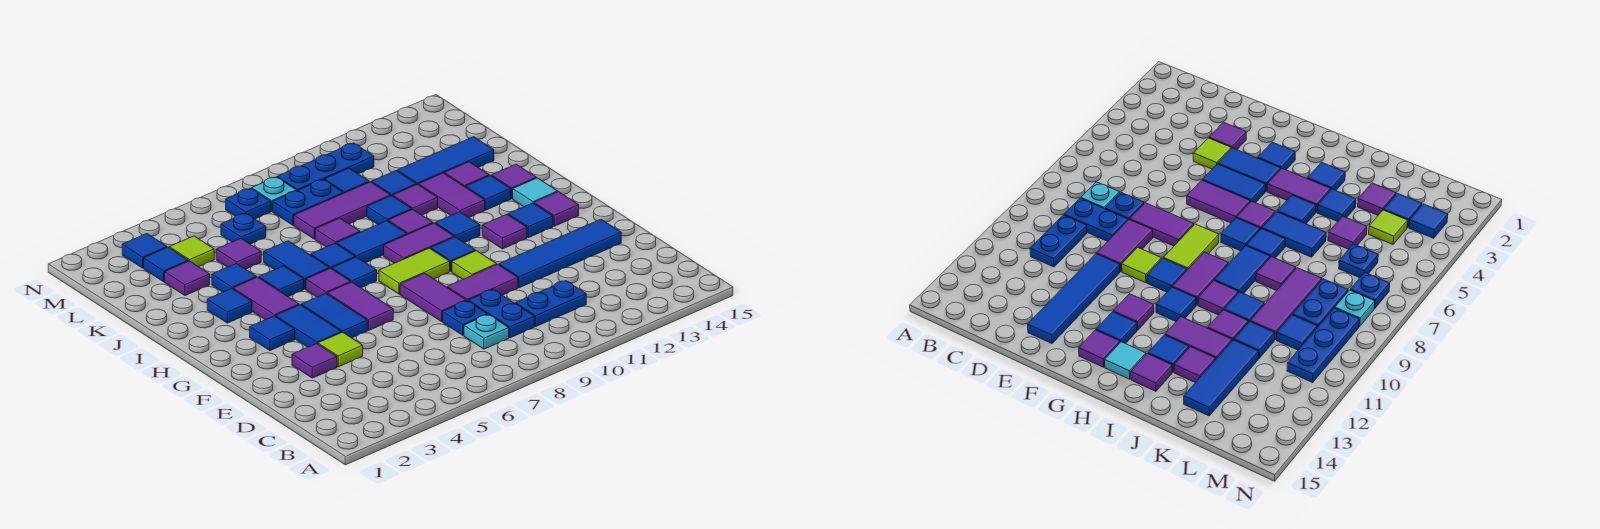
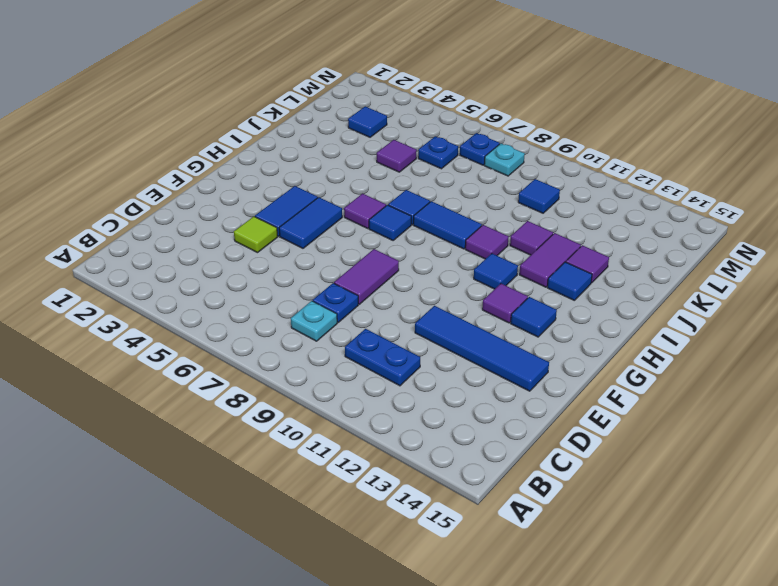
none -> blue plate C9:D9 level 1
none -> purple tile E3 level 1
none -> purple tile E9:E10 level 1
none -> purple tile F6:G6 level 1

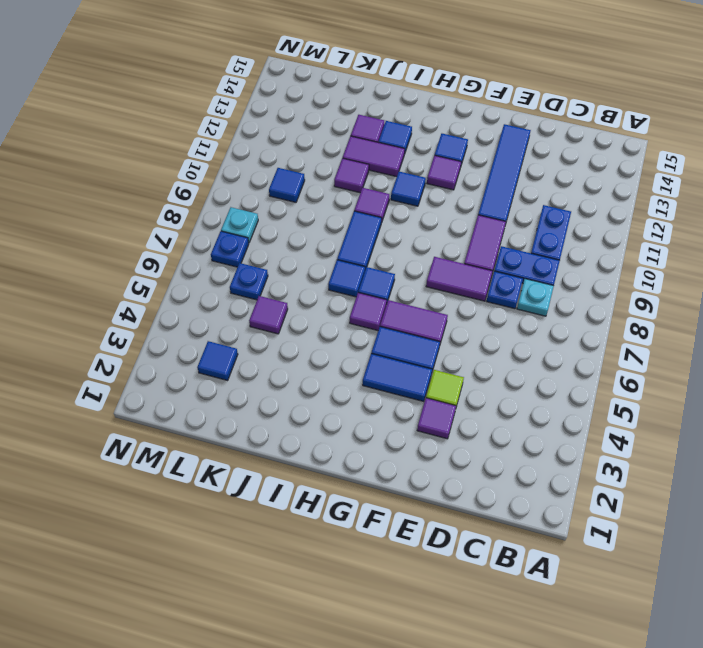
none -> lime tile F10 level 1
none -> blue tile G3 level 1
none -> lime tile G8:G9 level 1
none -> blue tile G10 level 1

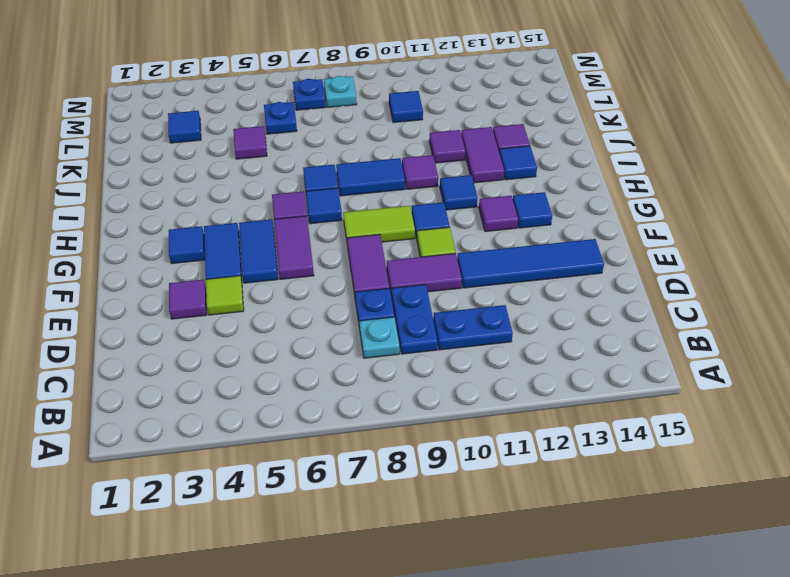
none -> purple tile G14 level 1
none -> purple tile H4:I4 level 1
none -> purple tile H9:H10 level 1
none -> cyan tile H14 level 1

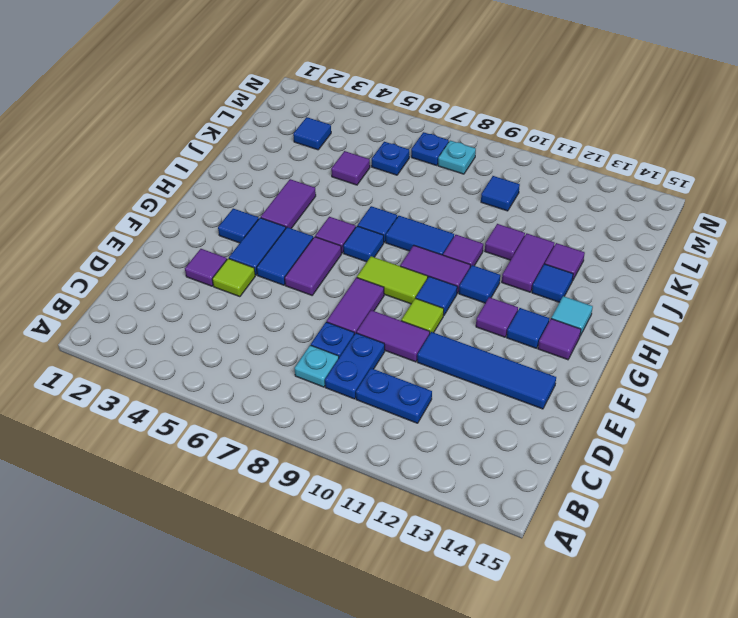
none -> blue tile I3 level 1
none -> blue tile I5 level 1
none -> blue tile I6:J6 level 1
none -> purple tile I14 level 1

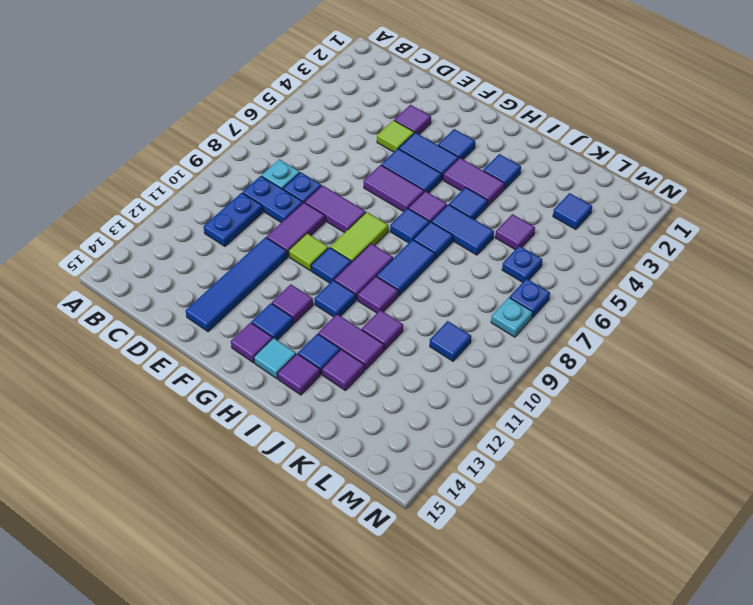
none -> blue tile J4 level 1
none -> purple tile J8 level 1
none -> blue tile J10 level 1
none -> purple tile K3 level 1

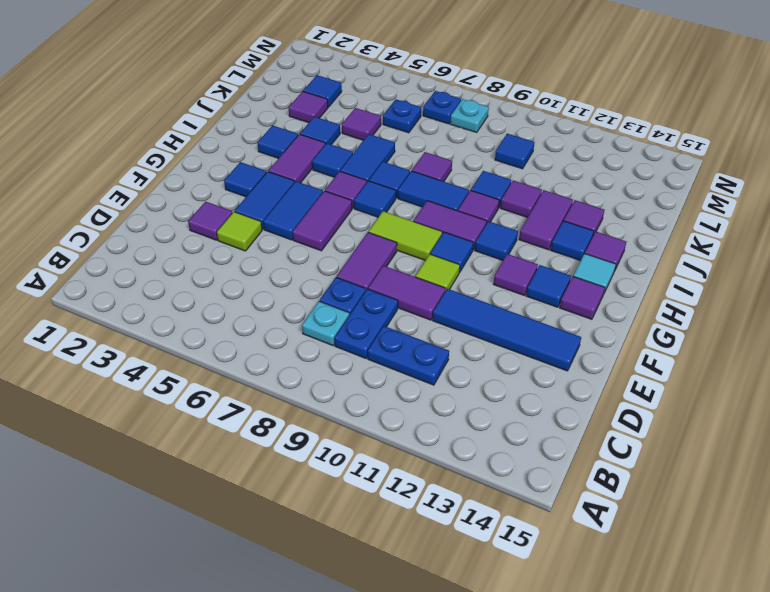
none -> purple tile K8:K10 level 1
none -> blue tile K11 level 1
none -> blue tile K12:K14 level 1
none -> lime tile L4 level 1

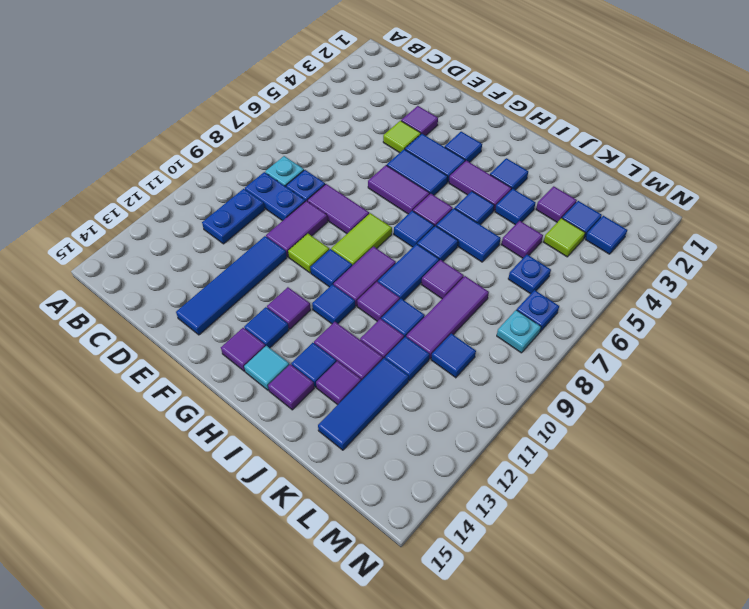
none -> blue plate L8:L9 level 1
none -> blue plate M9:M11 level 1

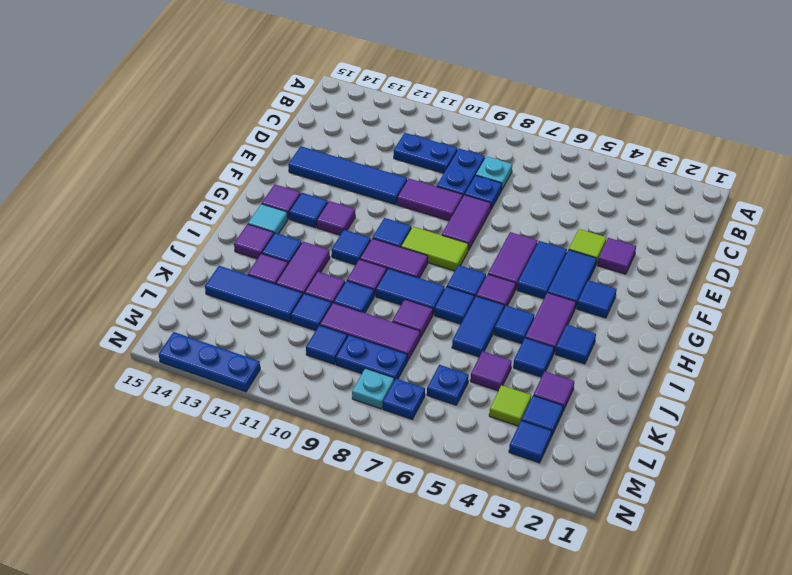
blue plate N12:N14 level 1 -> blue plate M9:M11 level 1
none -> lime tile F10 level 1

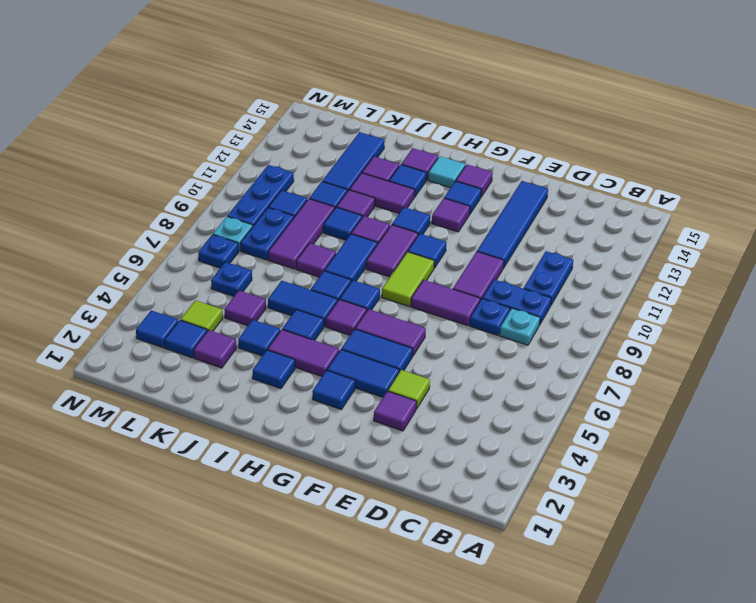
none -> lime tile F10 level 1

